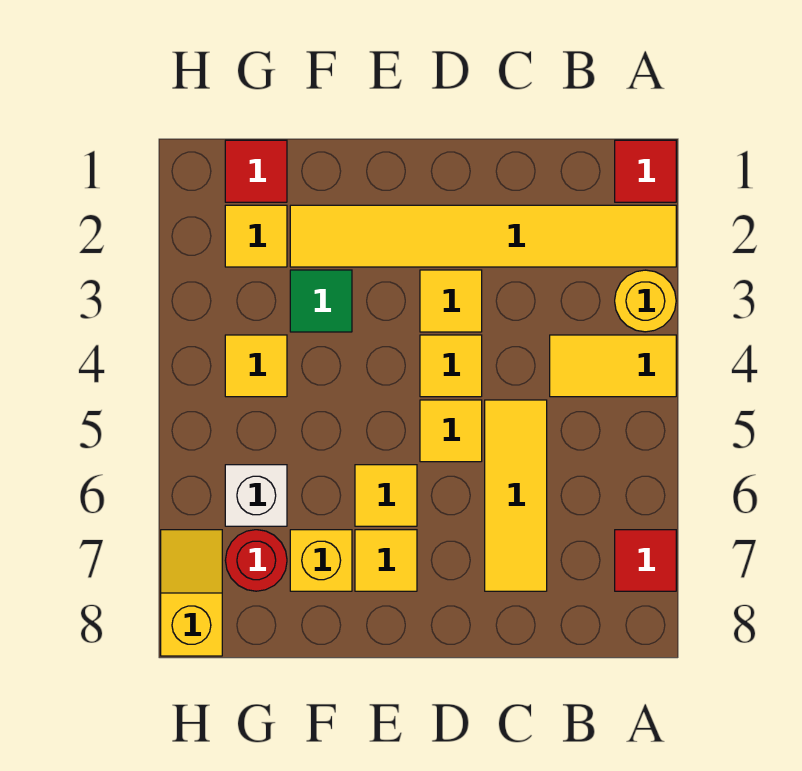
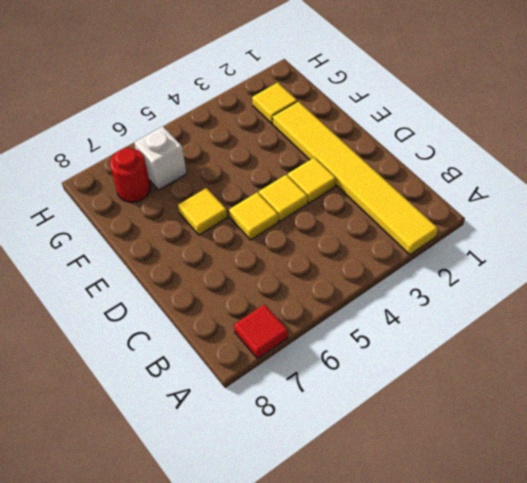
none -> red tile A1 level 1
none -> yellow round brick A3 level 1
none -> yellow tile A4:B4 level 1

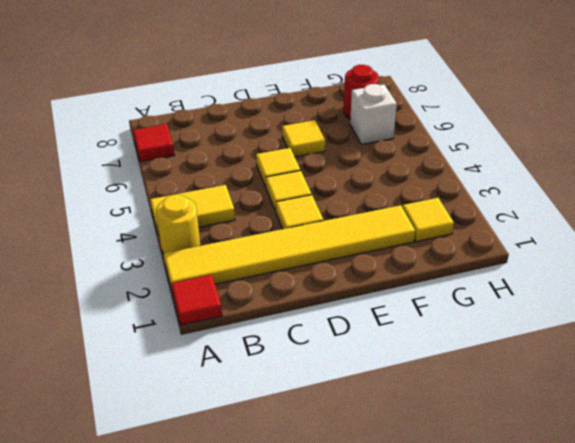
none -> yellow tile C5:C7 level 1
none -> yellow tile E7 level 1
none -> green tile F3 level 1

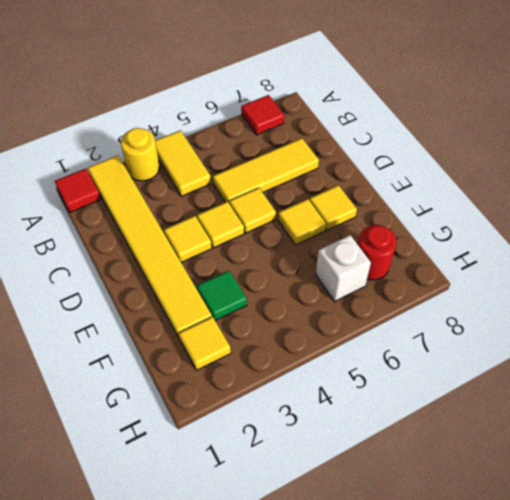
none -> yellow brick F7 level 1
none -> red tile G1 level 1
none -> yellow tile G4 level 1

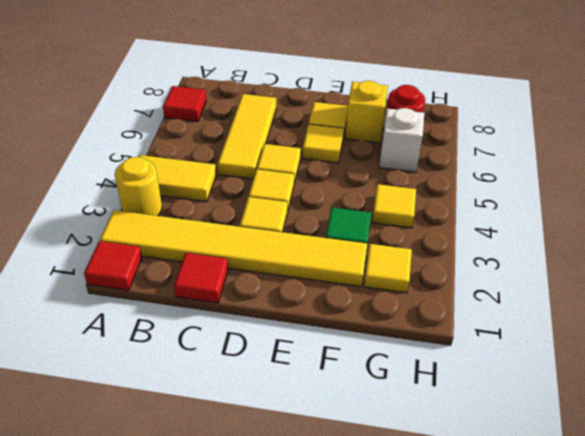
red tile C1 level 1 -> red tile G1 level 1
none -> yellow slope H7:H8 level 1 top 8

